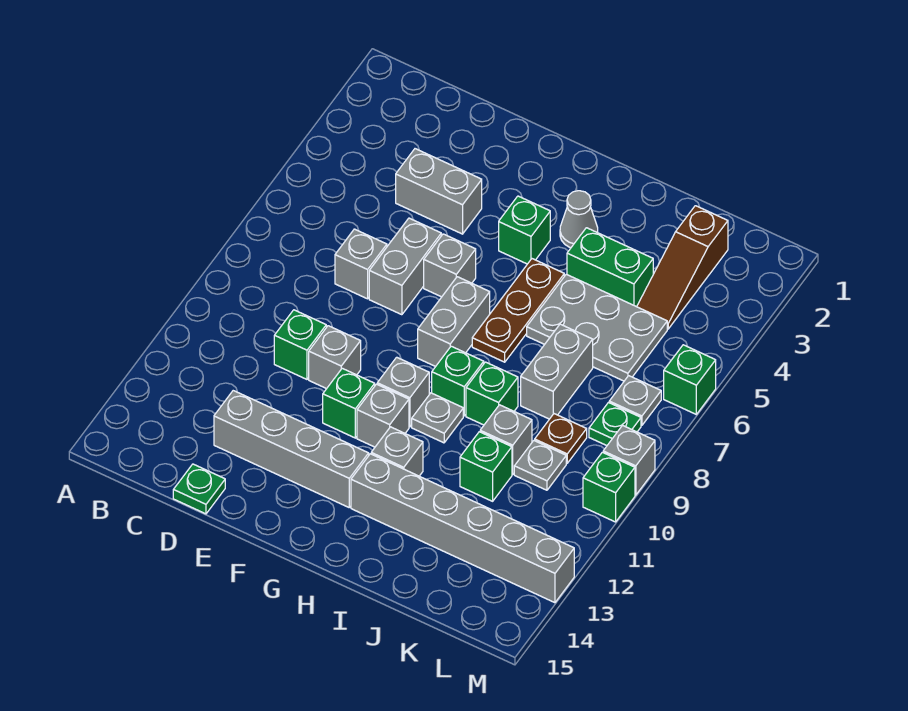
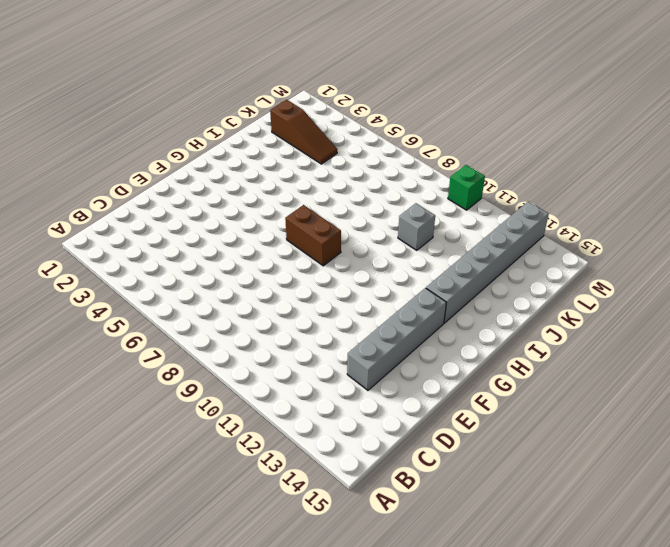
brown brick G7:G8 level 1 -> grey brick G7:G8 level 1
none -> grey brick D4:E4 level 1
none -> grey brick D7 level 1
none -> green brick D10 level 1
none -> green plate D15 level 1

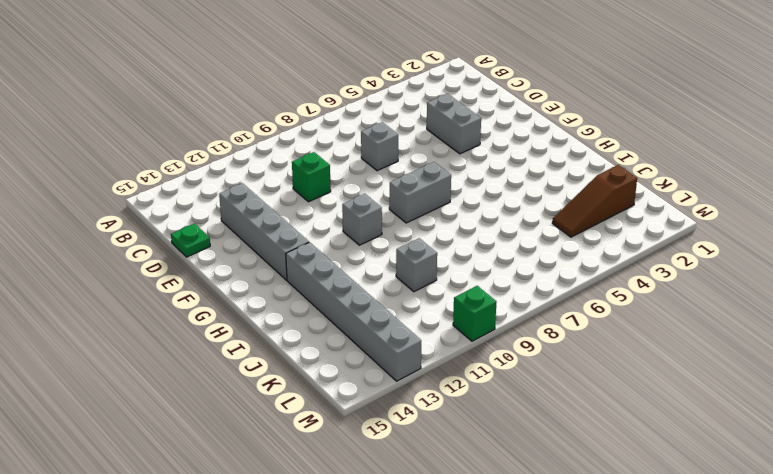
none -> grey brick E6:E7 level 1
none -> grey brick E10 level 1
none -> grey brick F6 level 1
none -> green brick F11 level 1

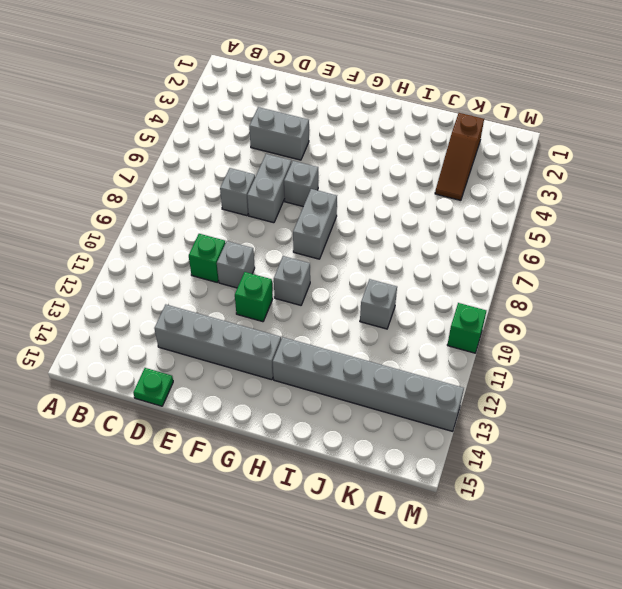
none -> green brick G4 level 1
none -> grey brick G11 level 1
none -> grey cone H3 level 1
none -> brown plate H5:H7 level 1

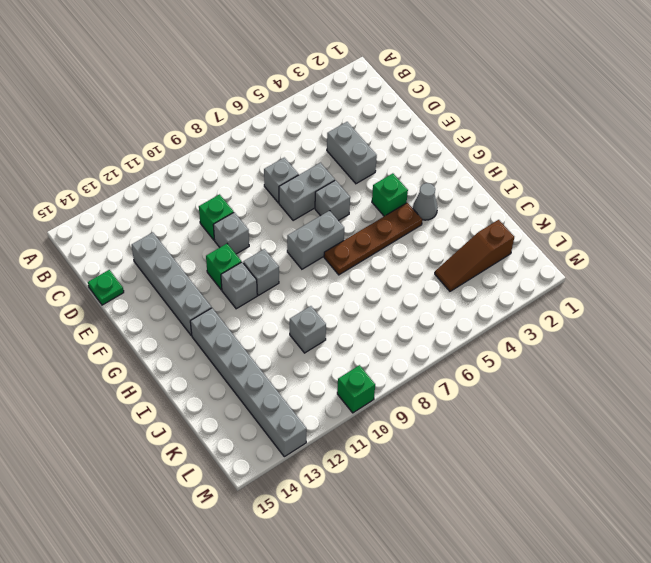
brown plate H4:H7 level 1 -> brown plate H5:H7 level 1
none -> green brick H9 level 1
none -> grey plate H10 level 1
none -> grey brick H12 level 1
none -> green brick I4:J4 level 1

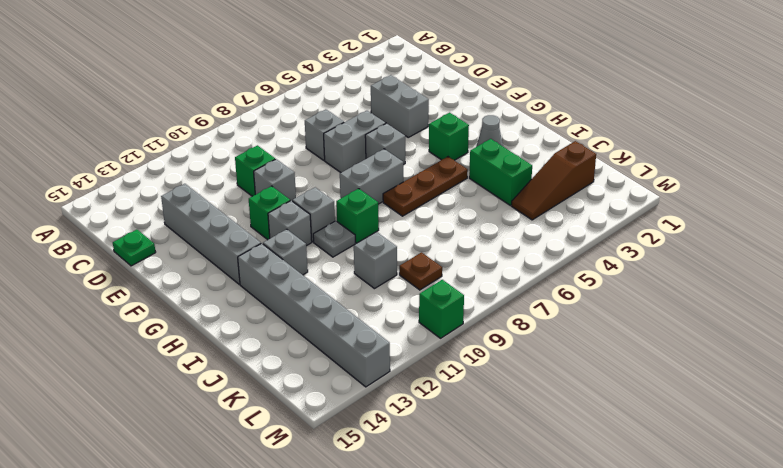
none -> grey plate I5:K6 level 1
none -> green brick I9 level 1
none -> grey brick J7:J8 level 1
none -> green brick J11 level 1

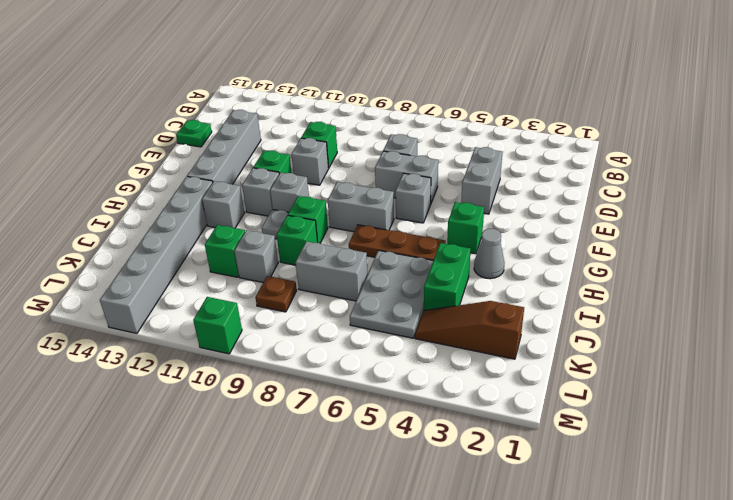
none -> grey plate K10 level 1
none -> grey plate L7 level 1
none -> green plate L8 level 1
none -> green brick M6 level 1

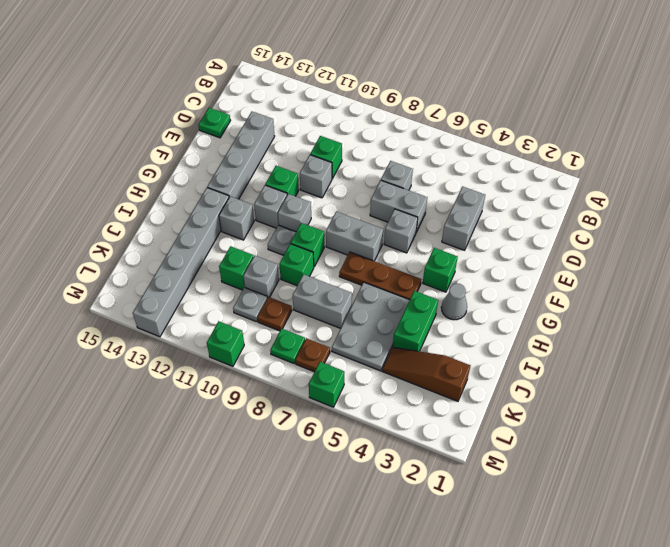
brown plate L7 level 1 -> grey plate L7 level 1
none -> grey brick M9 level 1

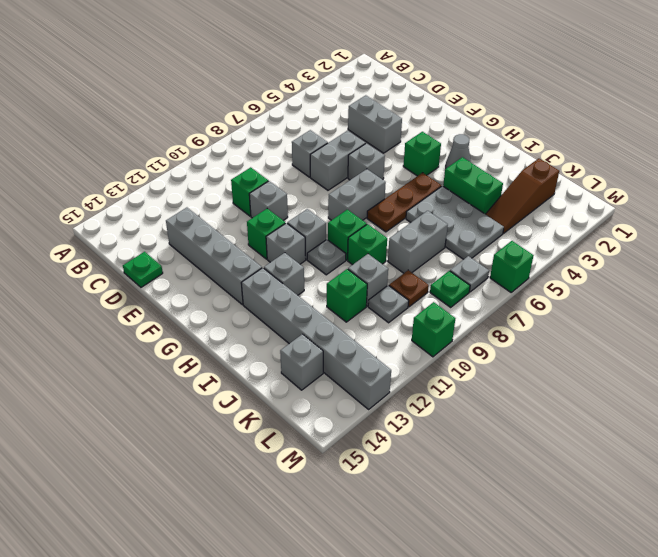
grey brick K14 level 1 -> grey brick M9 level 1

